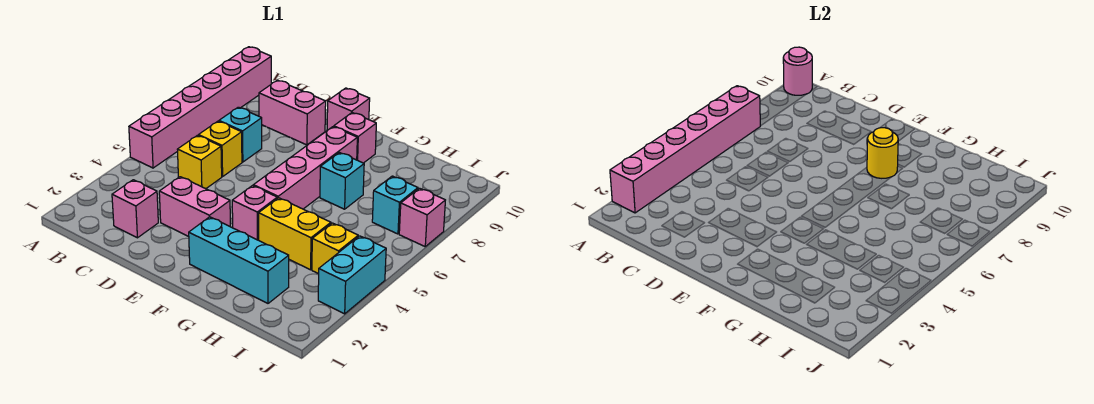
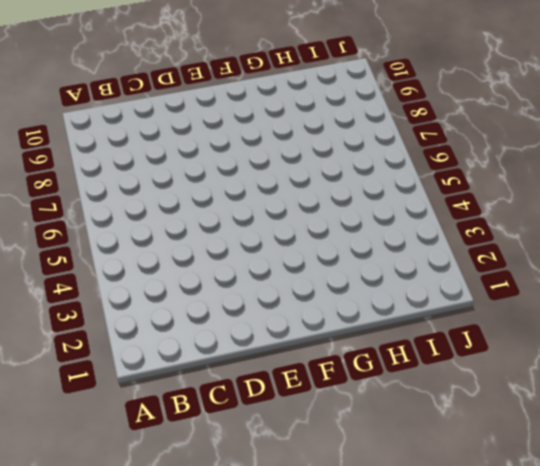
none -> pink brick A5:A10 level 1
none -> pink brick C2 level 1
none -> yellow brick C5 level 1

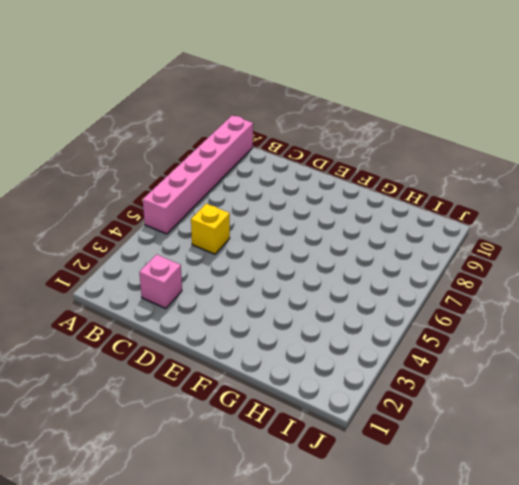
none -> yellow brick C6 level 1
none -> cyan brick C7 level 1
none -> pink brick C9:D9 level 1

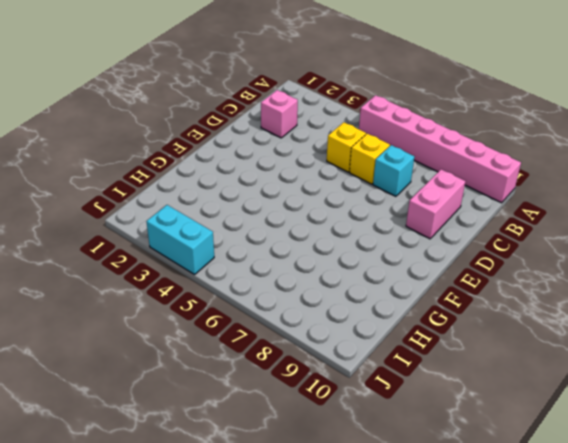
none -> pink brick D3:E3 level 1
none -> pink brick E10 level 1
none -> cyan brick F2:H2 level 1

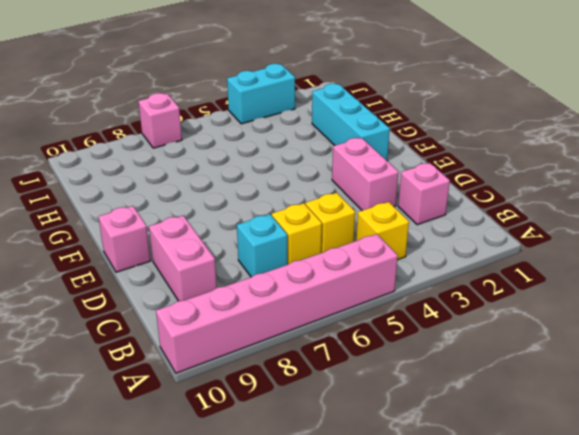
yellow brick B4 level 1 -> yellow brick I4 level 1
none -> pink brick F4 level 1
none -> pink brick F5:F8 level 1
none -> pink brick F9 level 1

